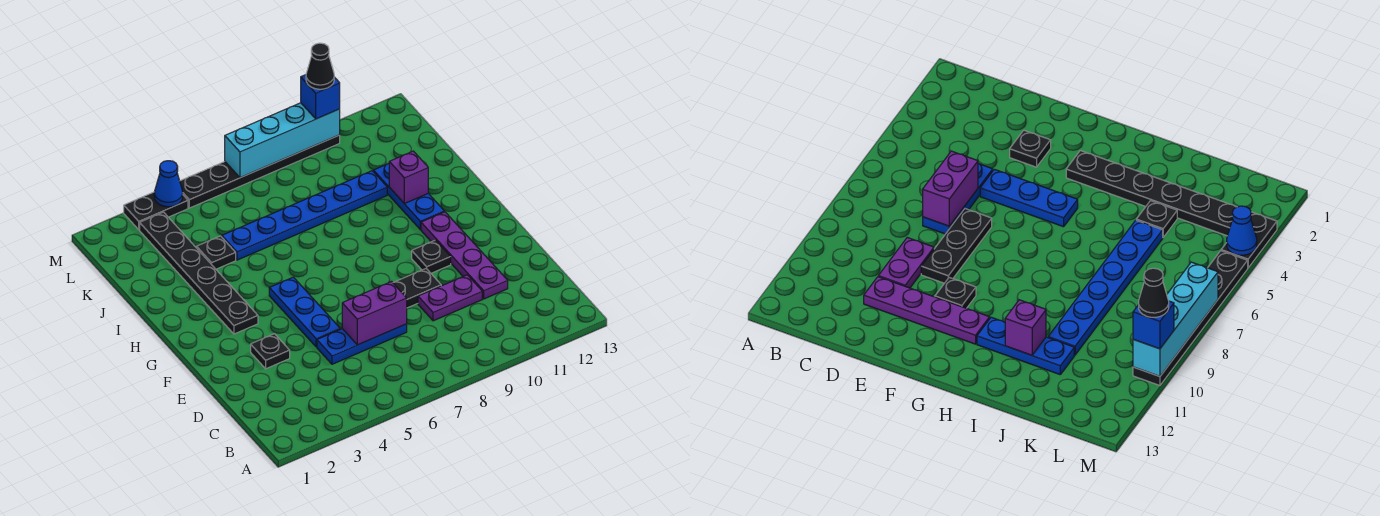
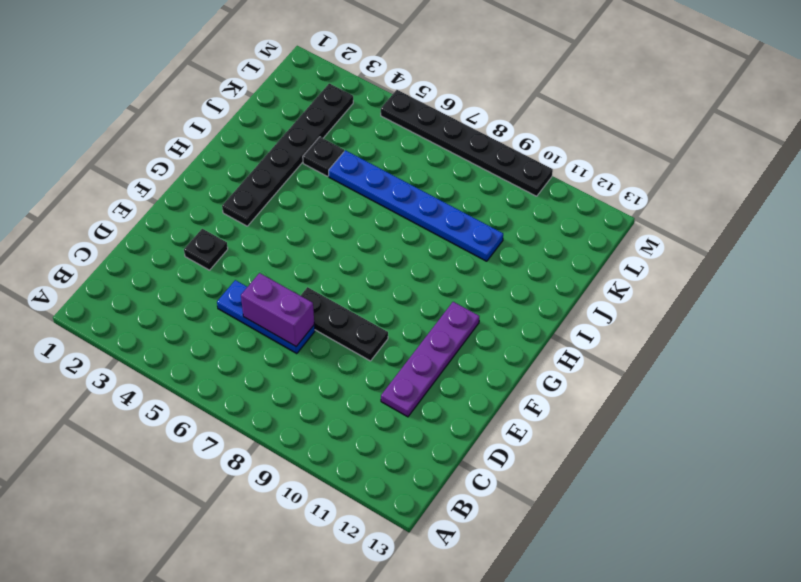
none -> purple plate D9:D10 level 1
none -> blue plate E5:G5 level 1
none -> black plate F10 level 1

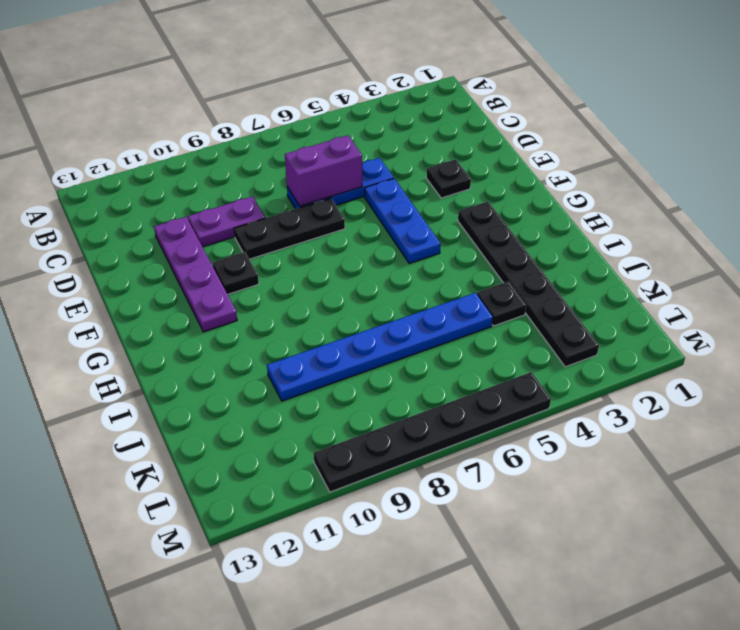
none -> blue plate H11:J11 level 1
none -> black plate M3:M4 level 1
none -> purple brick I11 level 2

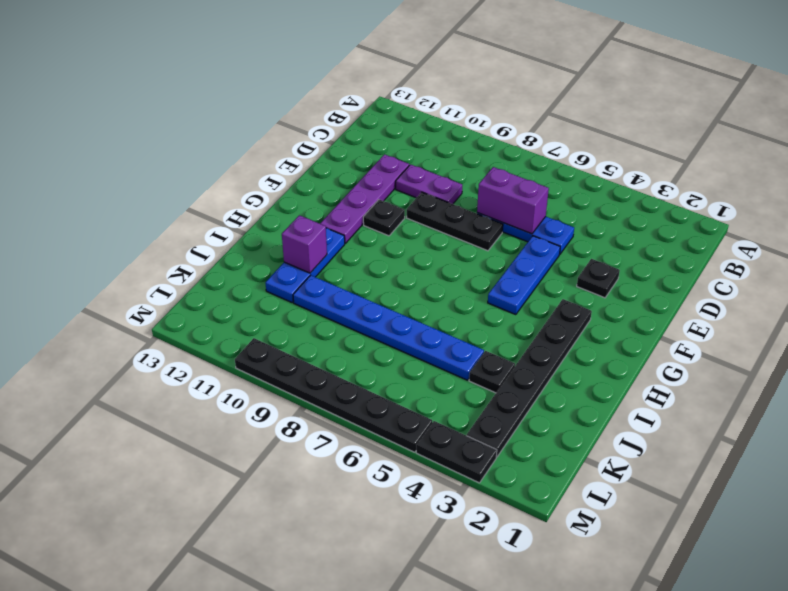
none -> blue cone M4 level 2
none -> cyan brick M7:M10 level 2
none -> blue brick M10 level 3

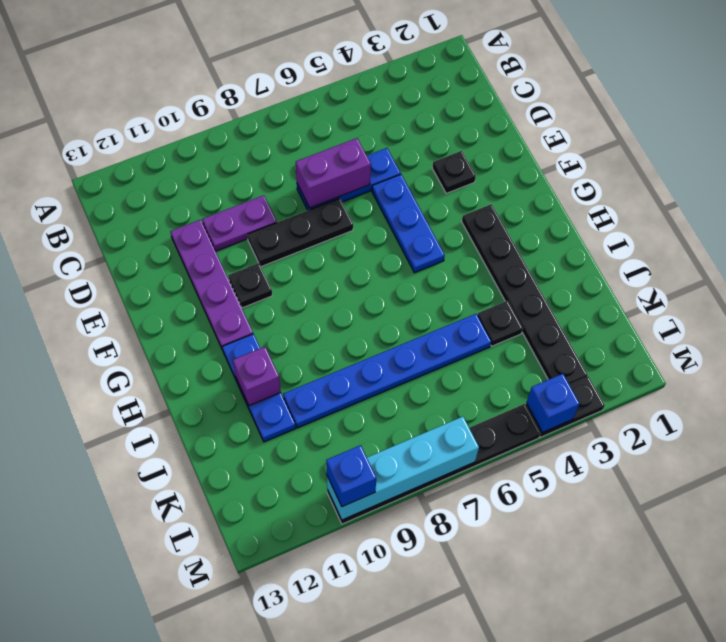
blue brick M4 level 2 -> blue cone M4 level 2
none -> black cone M10 level 4

